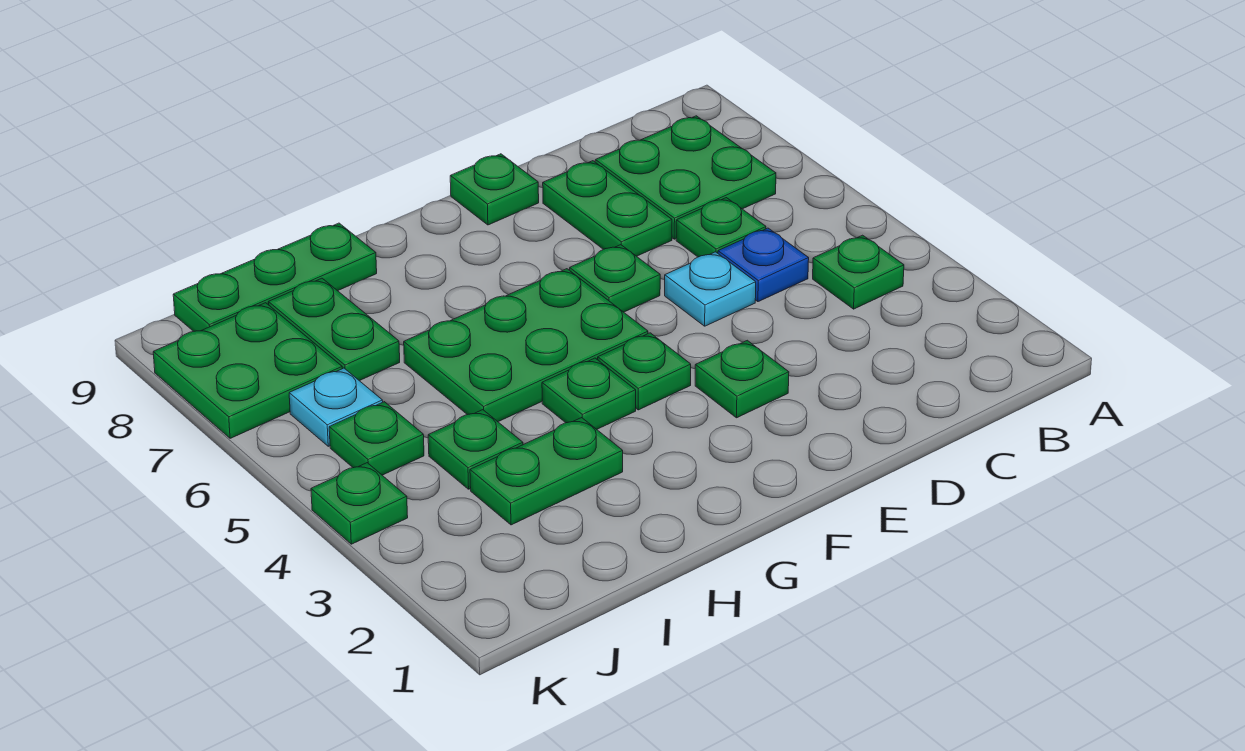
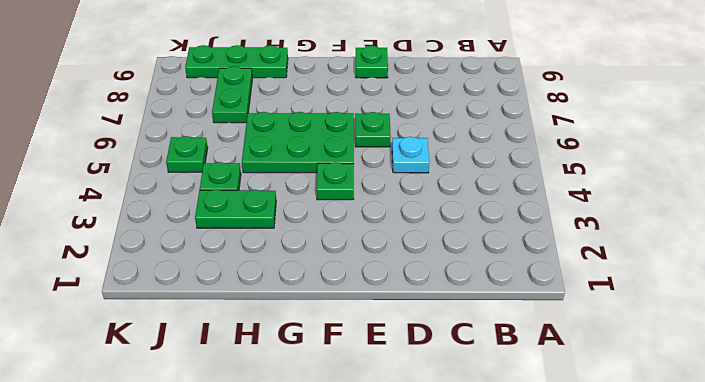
none -> green plate B4 level 1
none -> green plate B7:C8 level 1
none -> blue plate C5 level 1

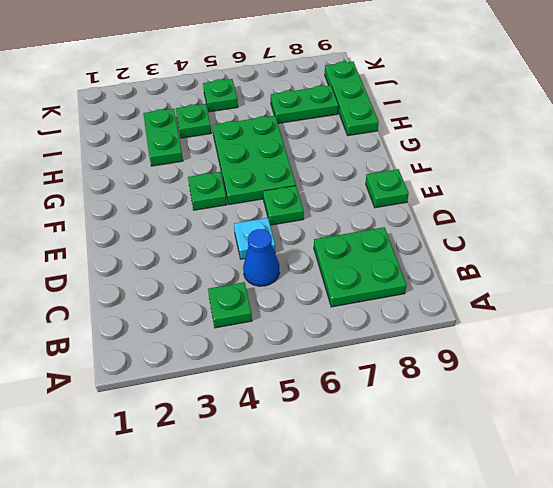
blue cone C5 level 1 -> blue plate C5 level 1
none -> green plate C6 level 1
none -> green plate D7:D8 level 1
none -> green plate E3 level 1

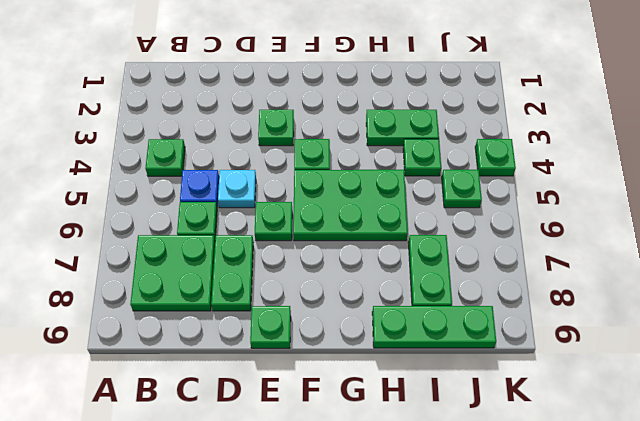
none -> green plate G4 level 1
none -> cyan plate J6 level 1
none -> green plate J7:K8 level 1

